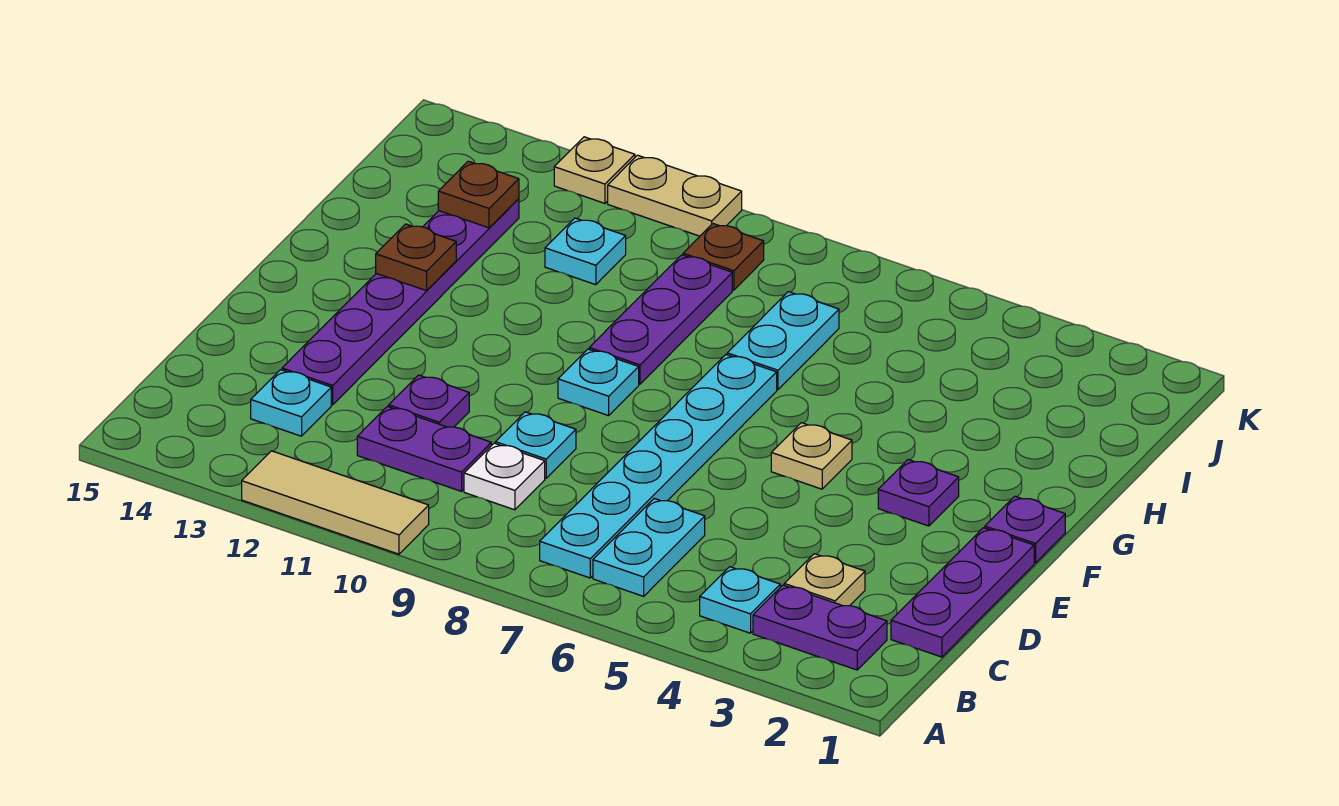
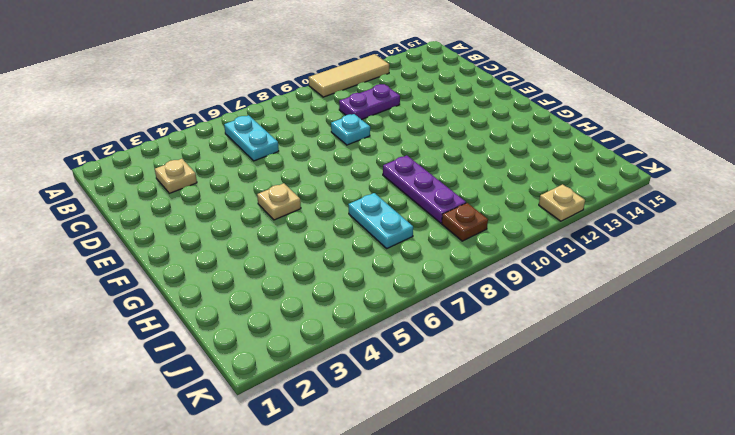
none -> purple plate B2:B3 level 1
none -> cyan plate B4 level 1
none -> cyan plate B7:G7 level 1

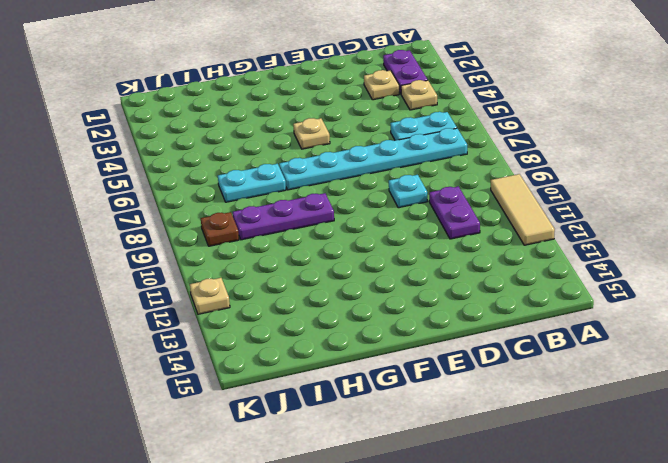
tan plate B4 level 1 -> cyan plate B4 level 1
none -> purple plate C1:E1 level 1
none -> white plate C9 level 1
none -> cyan plate C13 level 1

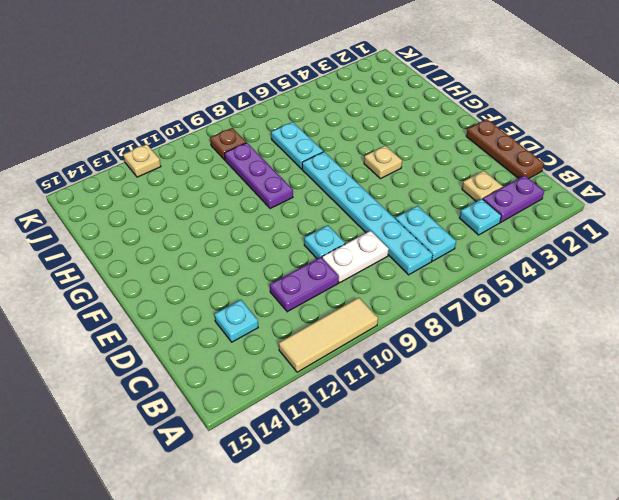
brown plate C1:E1 level 1 -> purple plate C1:E1 level 1
white plate C8:C9 level 1 -> white plate C9 level 1
none -> purple plate D11 level 1
none -> purple plate D13:I13 level 1
none -> purple plate F1 level 1

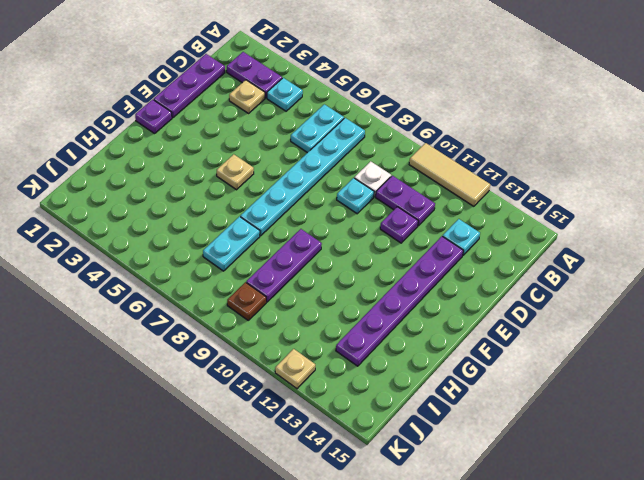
none -> purple plate F3 level 1
none -> cyan plate F9 level 1
none -> cyan plate I11 level 1

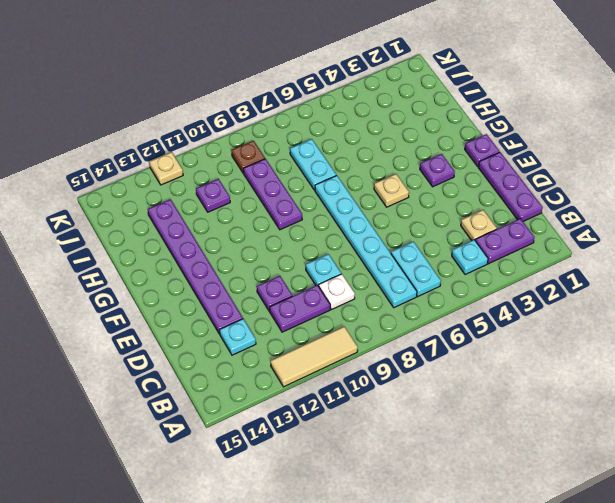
purple plate I11 level 1 -> cyan plate I11 level 1
none -> cyan plate F9 level 1
none -> tan plate K10:K11 level 1
none -> brown plate G13 level 2

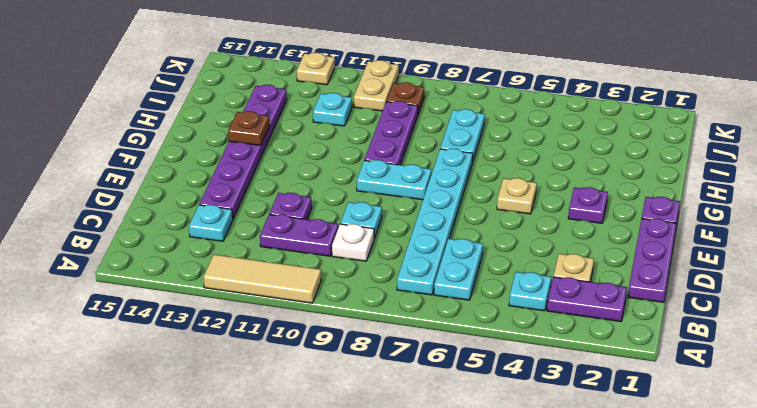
cyan plate F8:F9 level 1 -> cyan plate F9 level 1
tan plate J10:K10 level 1 -> tan plate K10:K11 level 1
none -> brown plate I13 level 2

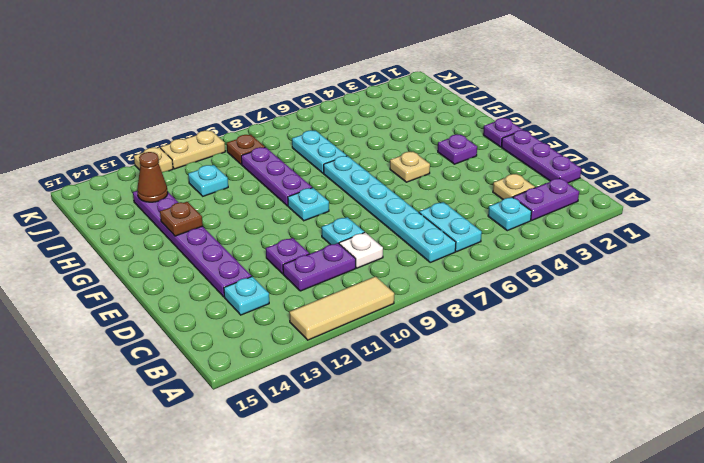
brown cone I13 level 2 -> brown plate I13 level 2

